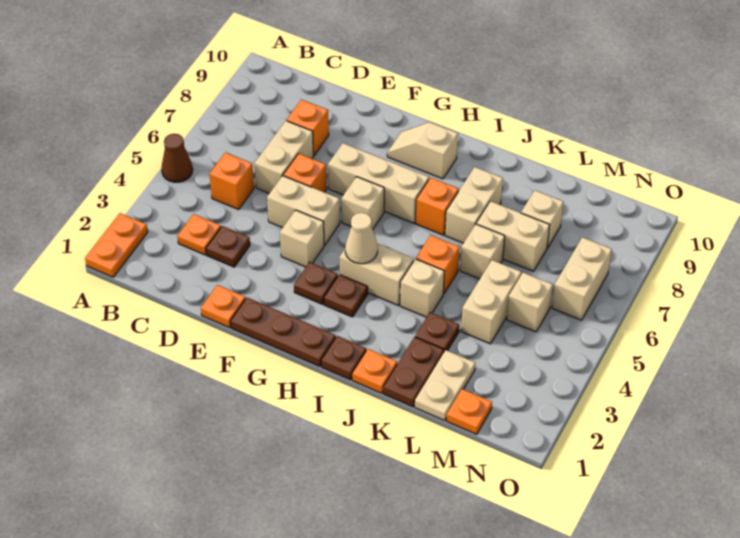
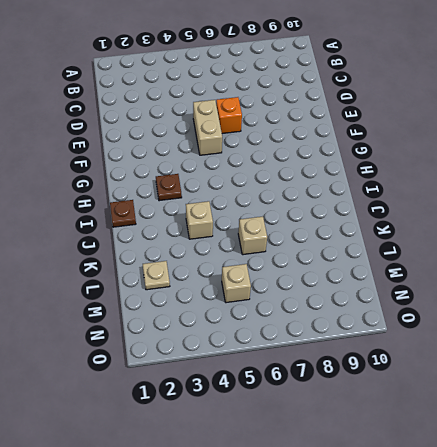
tan plate L2 level 1 -> tan plate L1:L2 level 1
none -> orange plate A1:A2 level 1
none -> brown cone A5 level 1
none -> orange plate C3 level 1
none -> orange brick C5 level 1

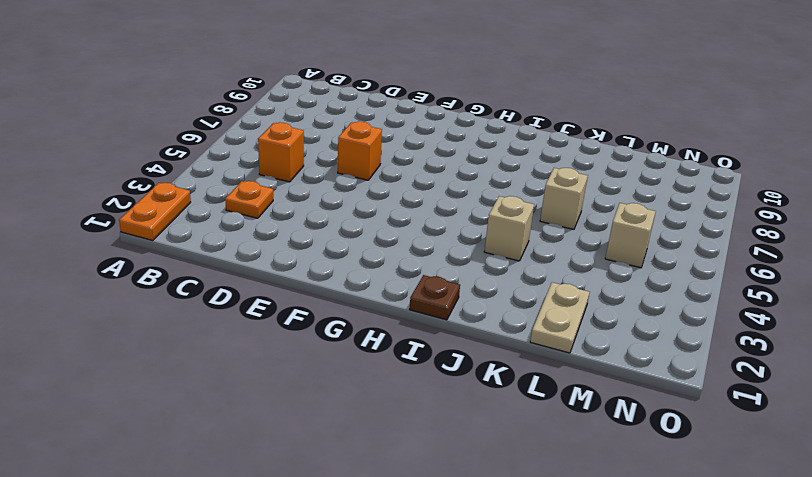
none -> brown cone A5 level 1
none -> brown plate D3 level 1
none -> tan brick D6:D7 level 1
none -> orange brick D8 level 1

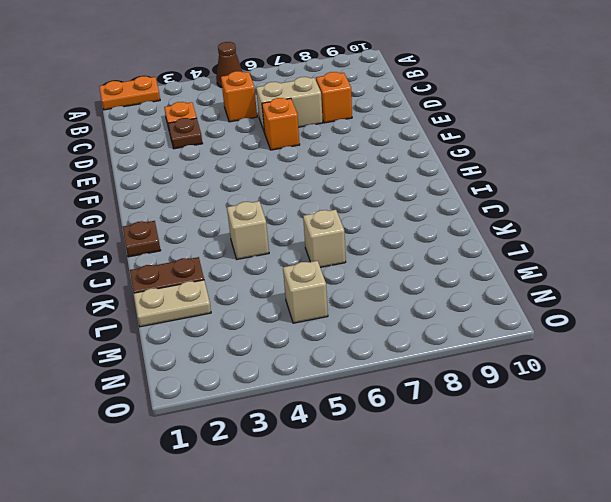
none -> orange plate E1 level 1
none -> tan brick E5:F5 level 1
none -> brown plate F1:H1 level 1
none -> tan brick F4 level 1

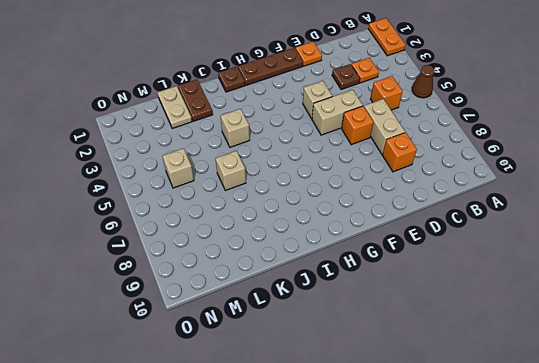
none -> tan brick F7:H7 level 1
none -> brown plate G3 level 1
none -> tan brick G6 level 1
none -> tan slope G9:H9 level 1 top H

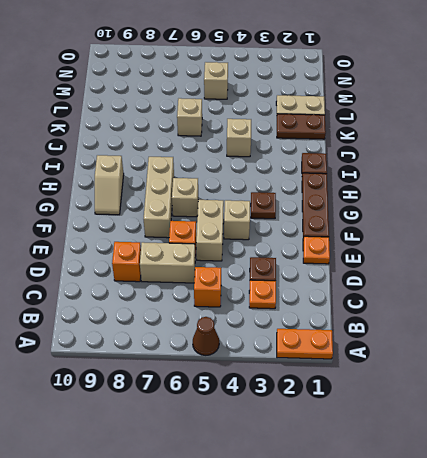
none -> brown plate H3 level 1
none -> tan brick H4:I4 level 1
none -> orange brick I7 level 1
none -> orange plate J1 level 1

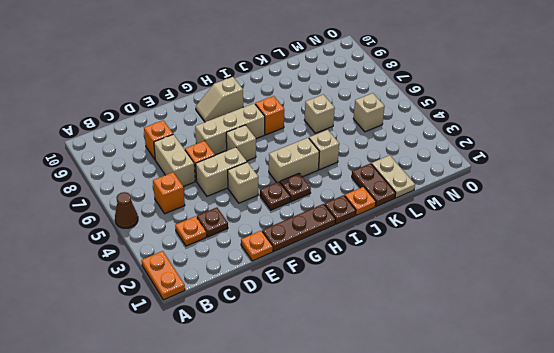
none -> orange brick J5 level 1
none -> tan brick J7:J8 level 1
none -> brown plate K3 level 1
none -> tan brick K7:L7 level 1

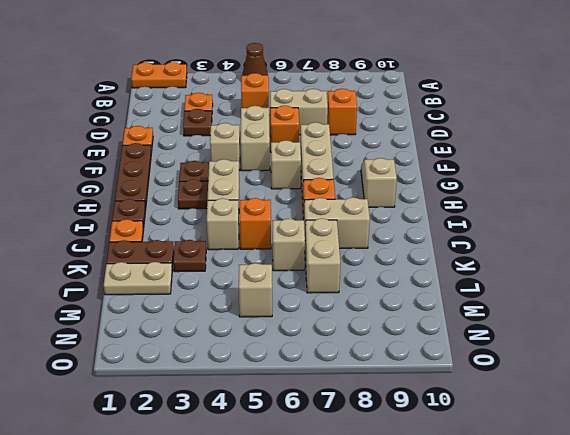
none -> tan brick L4:L5 level 1
none -> tan brick L8 level 1
none -> orange plate M1 level 1
none -> tan brick N6:N7 level 1

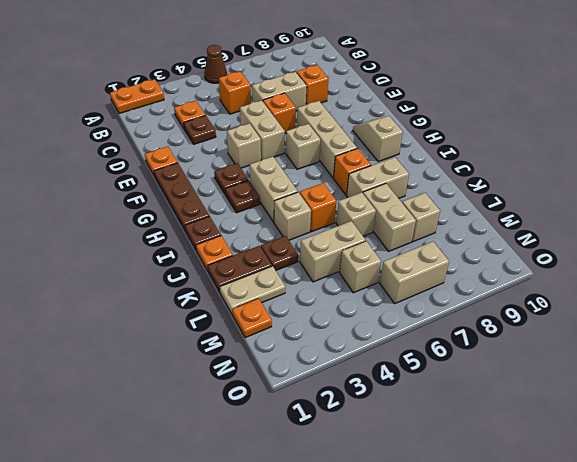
none -> tan cone H4 level 2

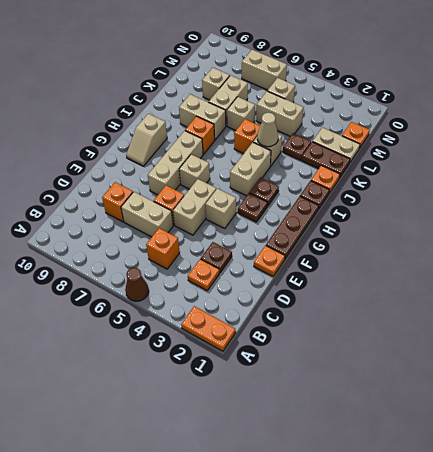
tan cone J4 level 2 -> tan cone H4 level 2

